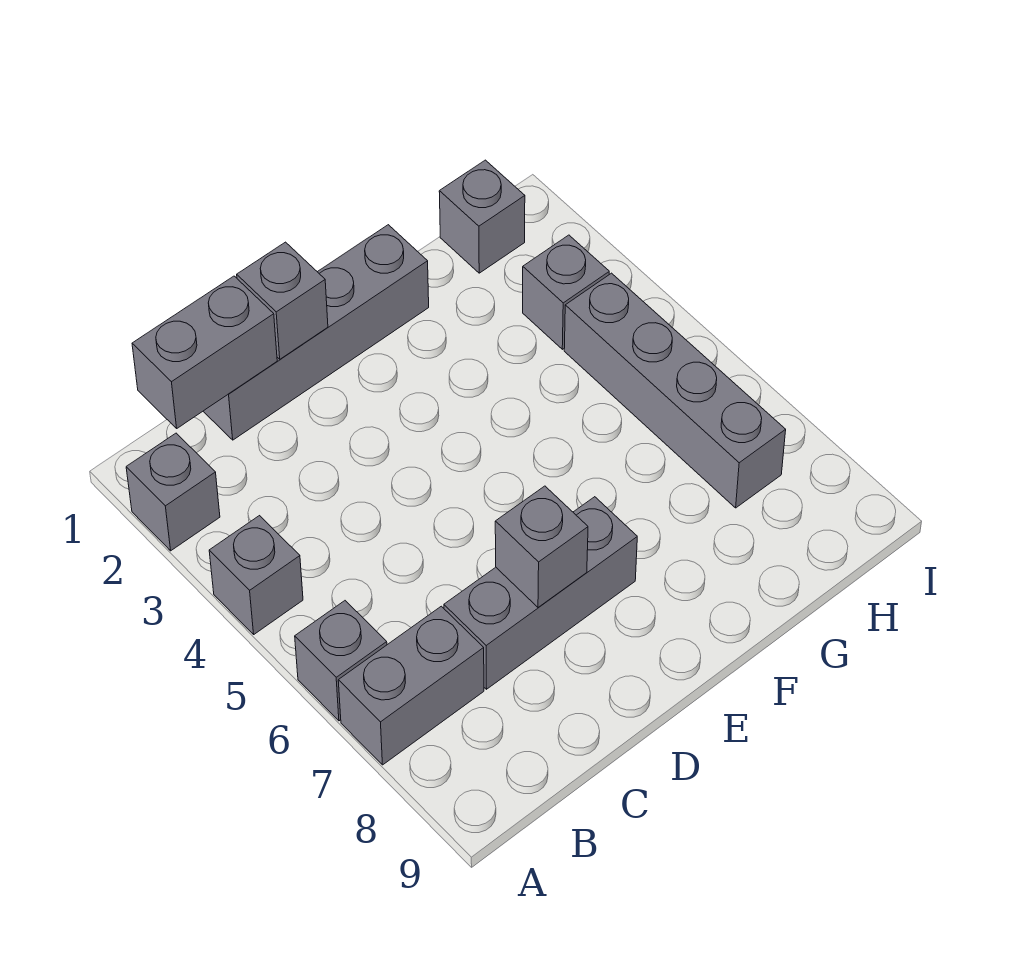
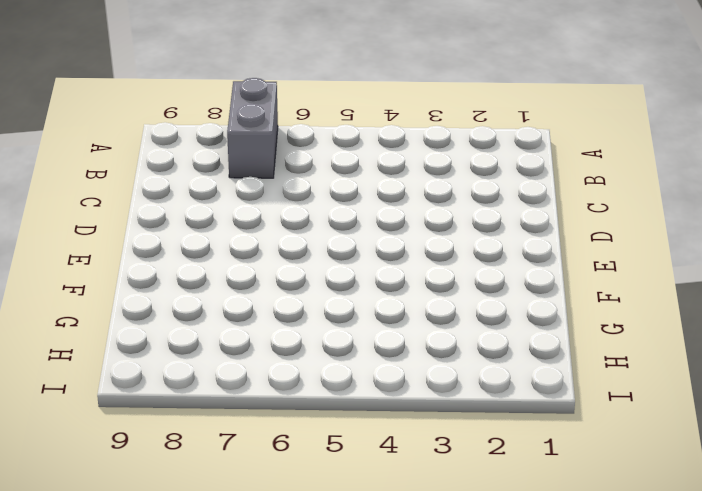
none -> grey brick A2 level 1
none -> grey brick A4 level 1
none -> grey brick A6 level 1

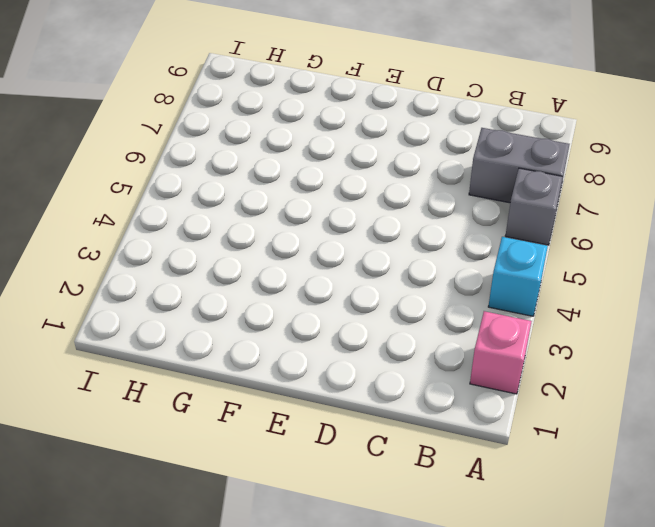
pink brick A2 level 1 -> grey brick A2 level 1
cyan brick A4 level 1 -> grey brick A4 level 1
none -> grey brick C1:F1 level 1
none -> grey brick C7:E7 level 1
none -> grey brick H1 level 1

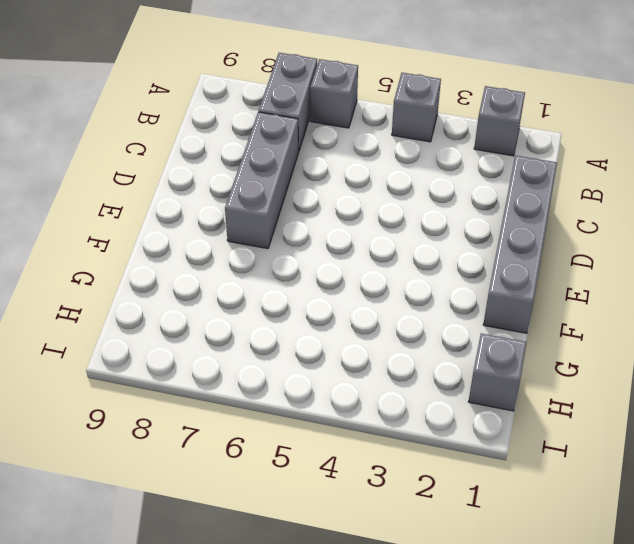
none -> grey brick H3 level 1
none -> grey brick H4:H7 level 1
none -> grey brick B1:C1 level 2

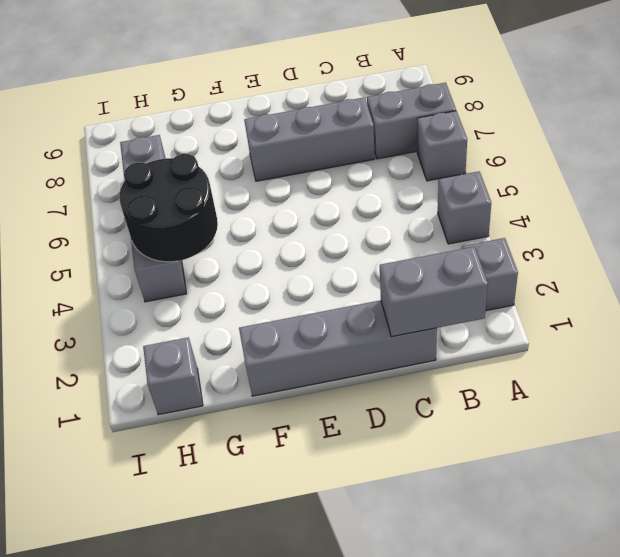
black round brick G4:H5 level 2 -> none
none -> grey brick H3 level 1
none -> grey brick D1 level 2
none -> grey brick D7 level 2

